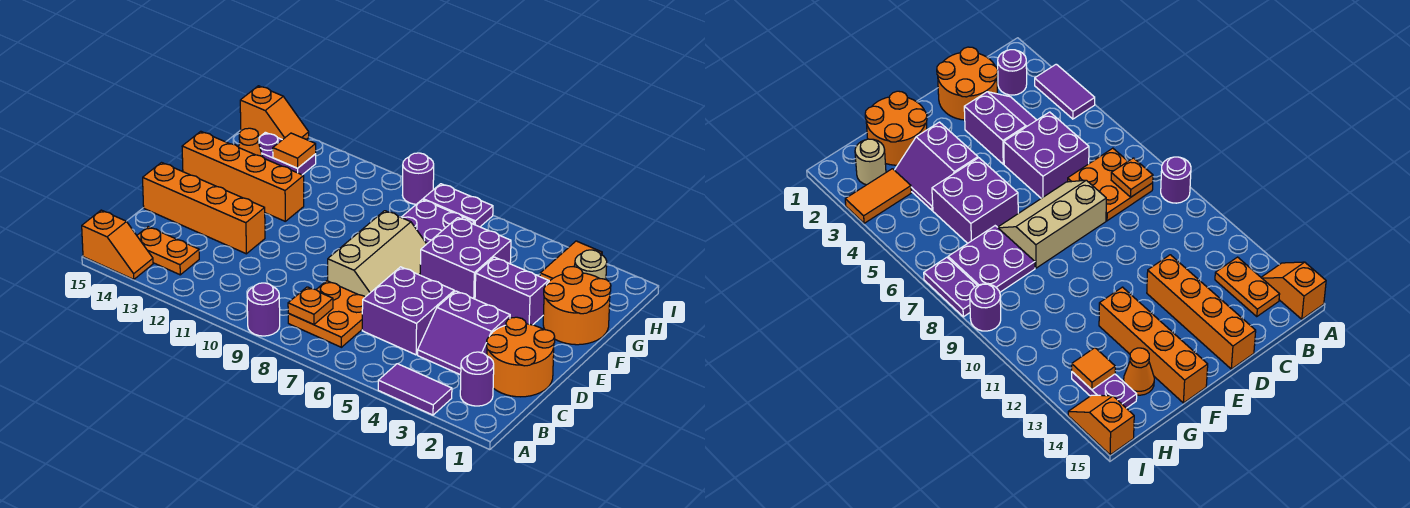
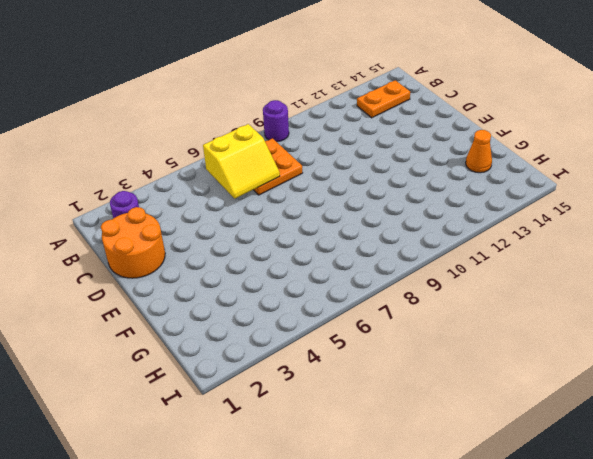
yellow slope B6:C7 level 2 top B -> none
none -> purple tile A3:A4 level 1
none -> orange slope A14:A15 level 1 top 15
none -> purple slope C3:D4 level 1 top D

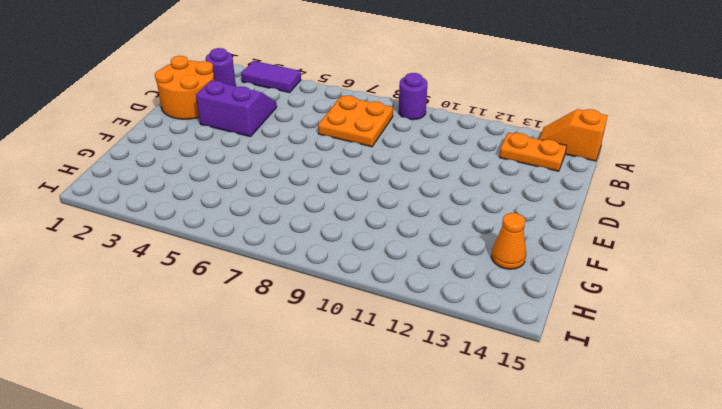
none -> purple brick C5:D6 level 1
none -> tan slope D7:F8 level 1 top 8
none -> orange brick D12:D15 level 1

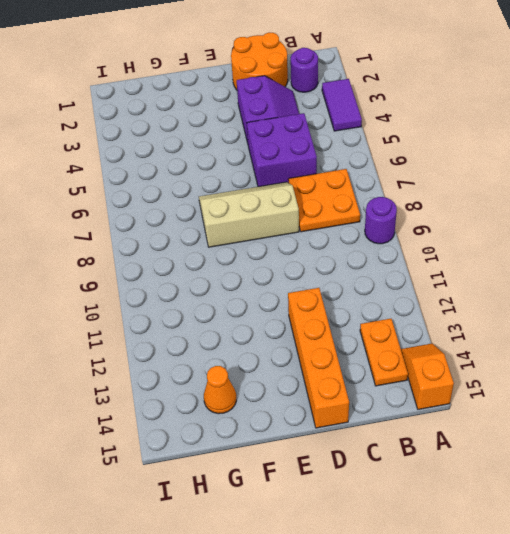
none -> orange round brick F1:G2 level 1
none -> purple slope F3:G4 level 1 top F
none -> purple brick F5:G6 level 1

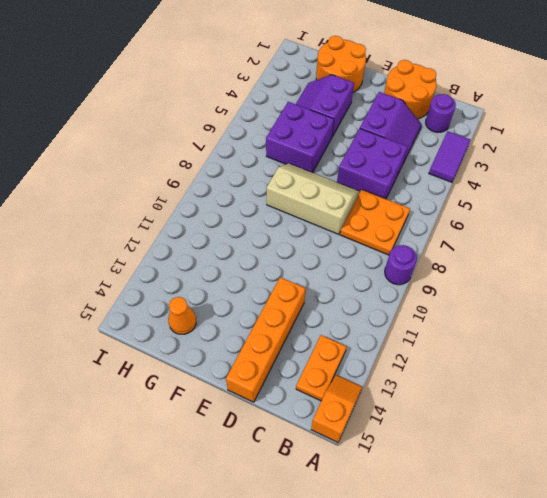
none -> orange brick F12:F15 level 1
none -> purple plate G7:H8 level 1
none -> tan round brick H2 level 1

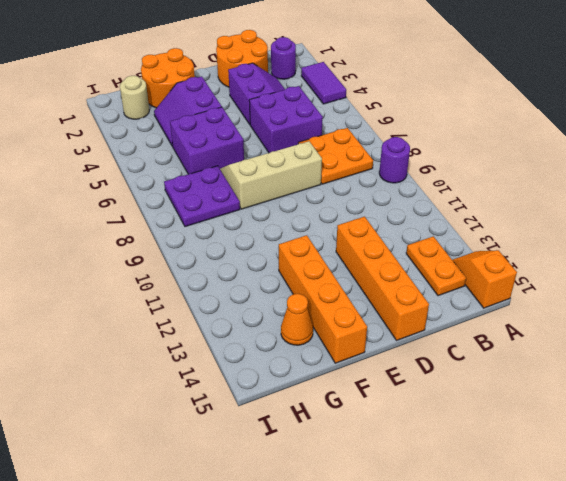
none -> orange tile H3:I3 level 1
none -> purple plate H13:H14 level 1
none -> purple plate I7:I8 level 1

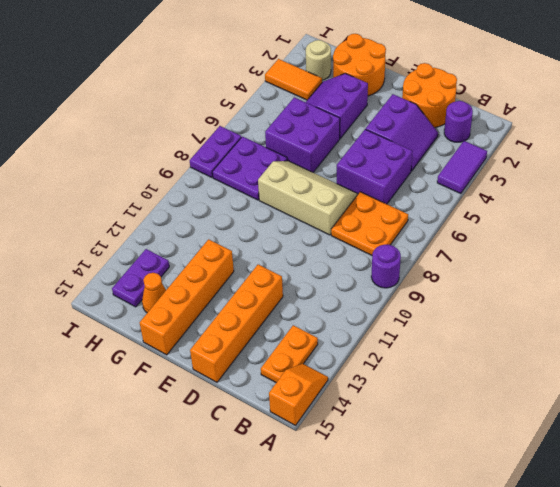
none -> purple round brick I9 level 1
none -> orange slope I14:I15 level 1 top 15
none -> orange plate B8 level 2

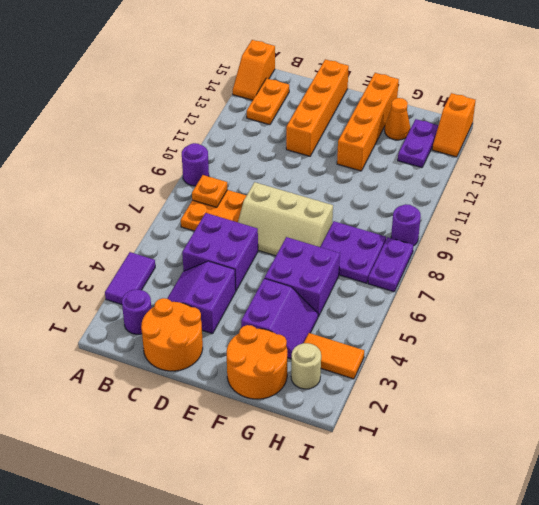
none -> orange tile H13 level 2

